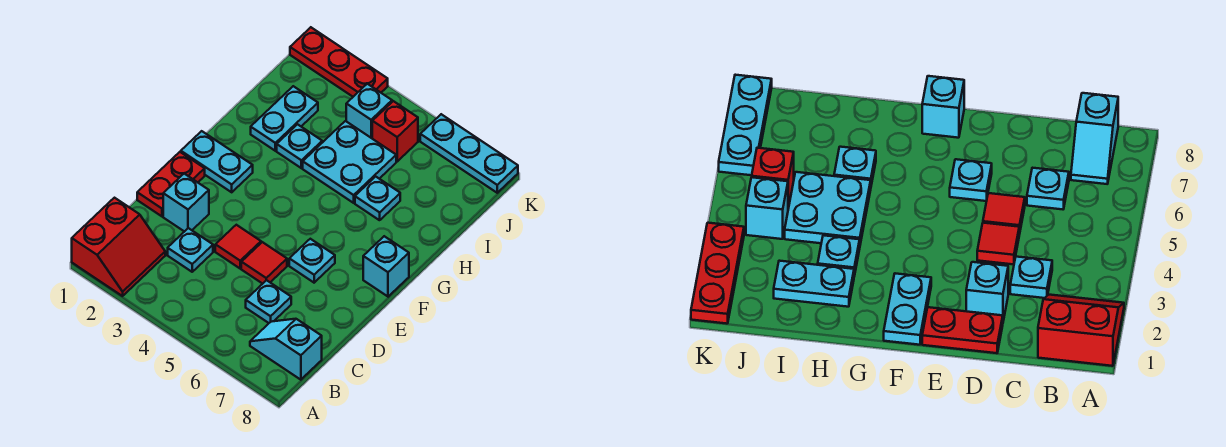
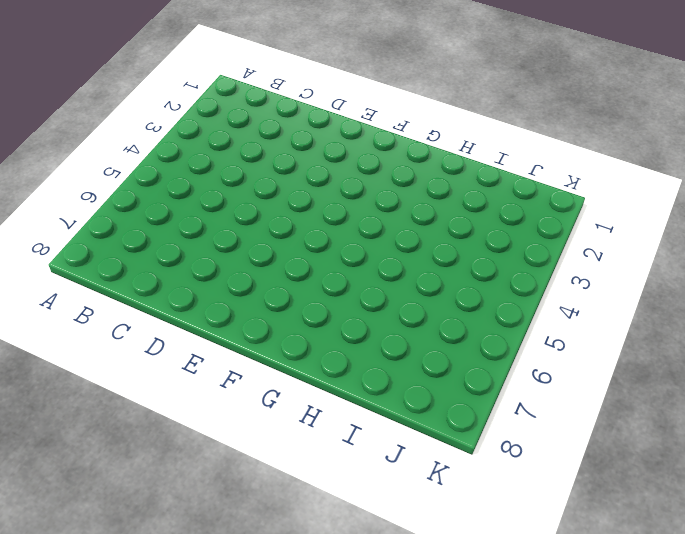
none -> red slope A1:B2 level 1 top 1
none -> cyan slope B7:B8 level 1 top 8
none -> cyan plate C3 level 1

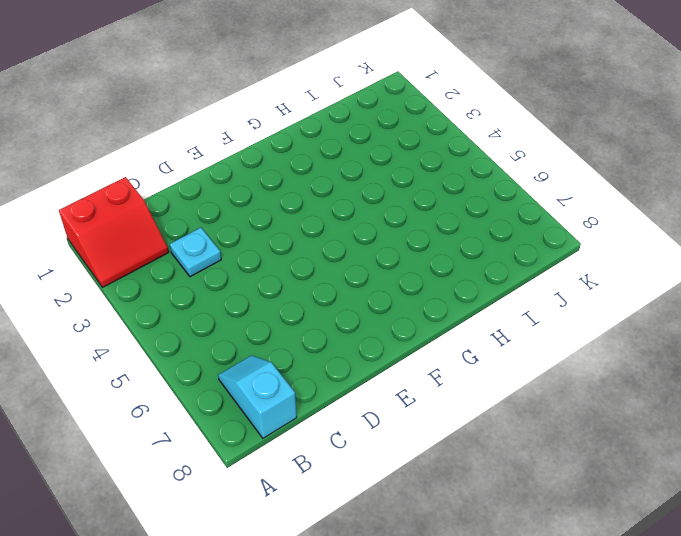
none -> cyan plate C6 level 1
none -> red plate D1:E1 level 1
none -> cyan brick D2 level 1

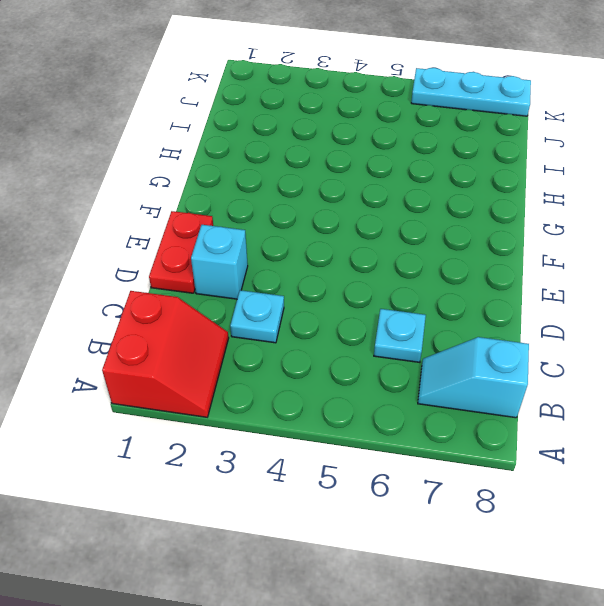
none -> red tile D4 level 1
none -> red tile D5 level 1
none -> cyan plate E6 level 1

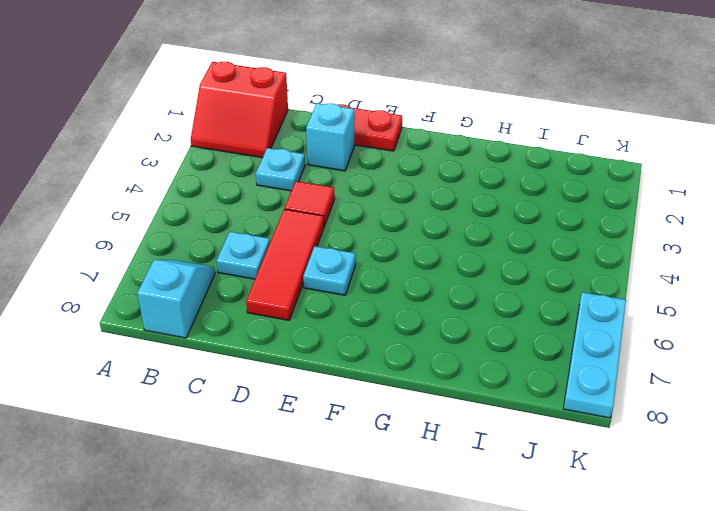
red tile D5:D7 level 1 -> red tile D5 level 1
none -> cyan plate F1:F2 level 1
none -> cyan brick F8 level 1
none -> cyan plate H2:I2 level 1

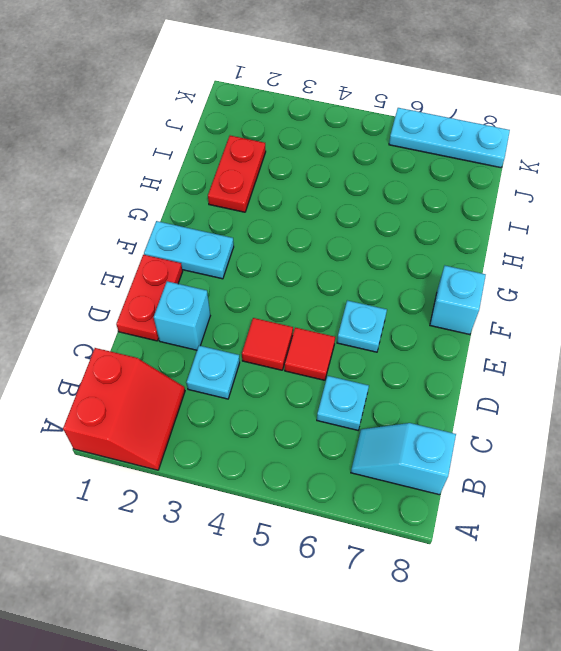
red plate H2:I2 level 1 -> cyan plate H2:I2 level 1
none -> cyan plate H3 level 1
none -> cyan plate H4:I5 level 1
none -> cyan plate H6 level 1

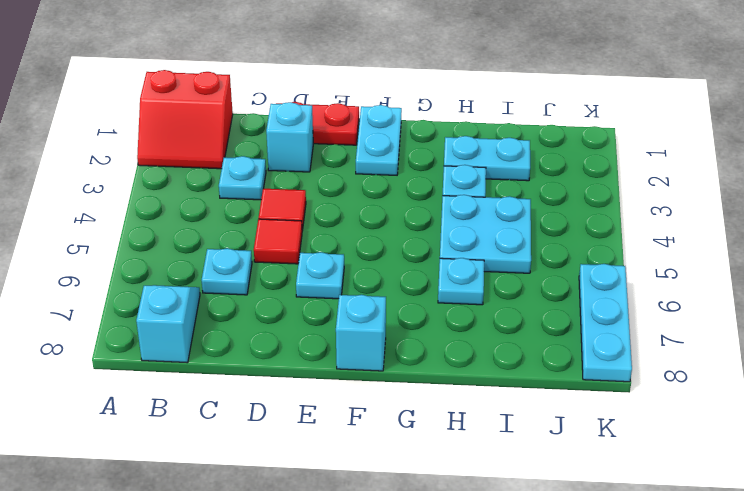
none -> cyan brick J4 level 1
none -> red brick J5 level 1
none -> red plate K1:K3 level 1

